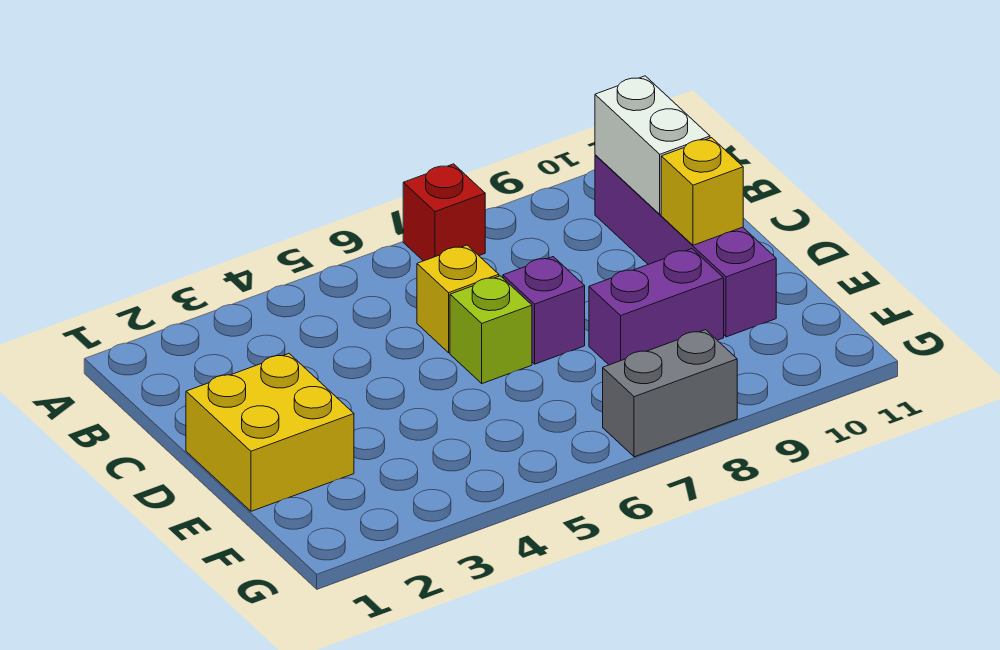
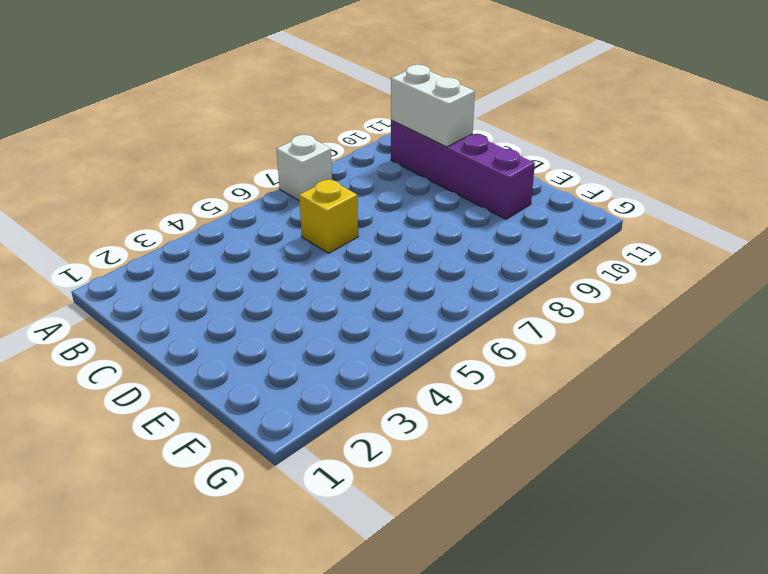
white brick A7 level 1 -> red brick A7 level 1
none -> yellow brick D1:E2 level 1
none -> lime brick D6 level 1

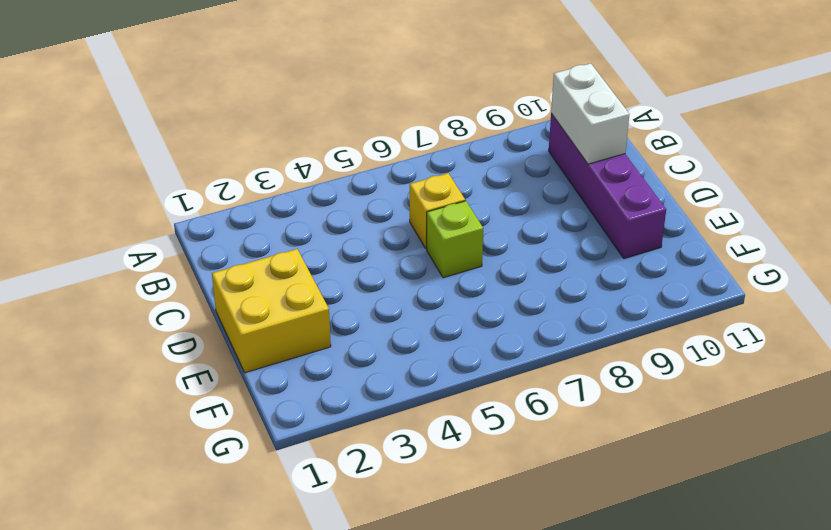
none -> red brick A7 level 1
none -> purple brick D7 level 1

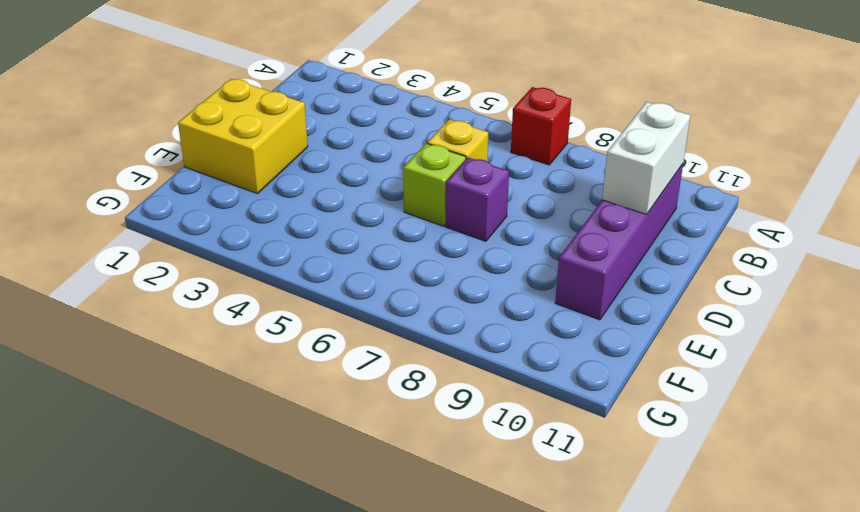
none -> purple brick E8:E9 level 1
none -> grey brick G7:G8 level 1

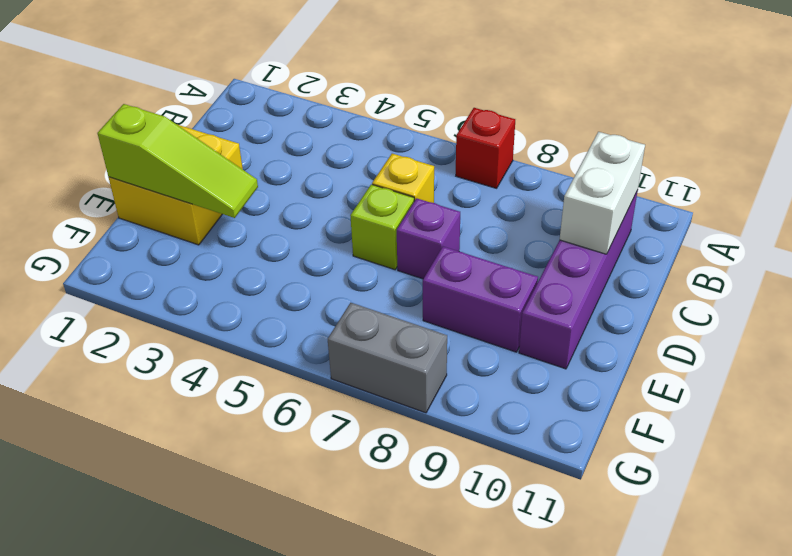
lime slope E1:E3 level 2 top 1 -> none
none -> yellow brick D10 level 2

